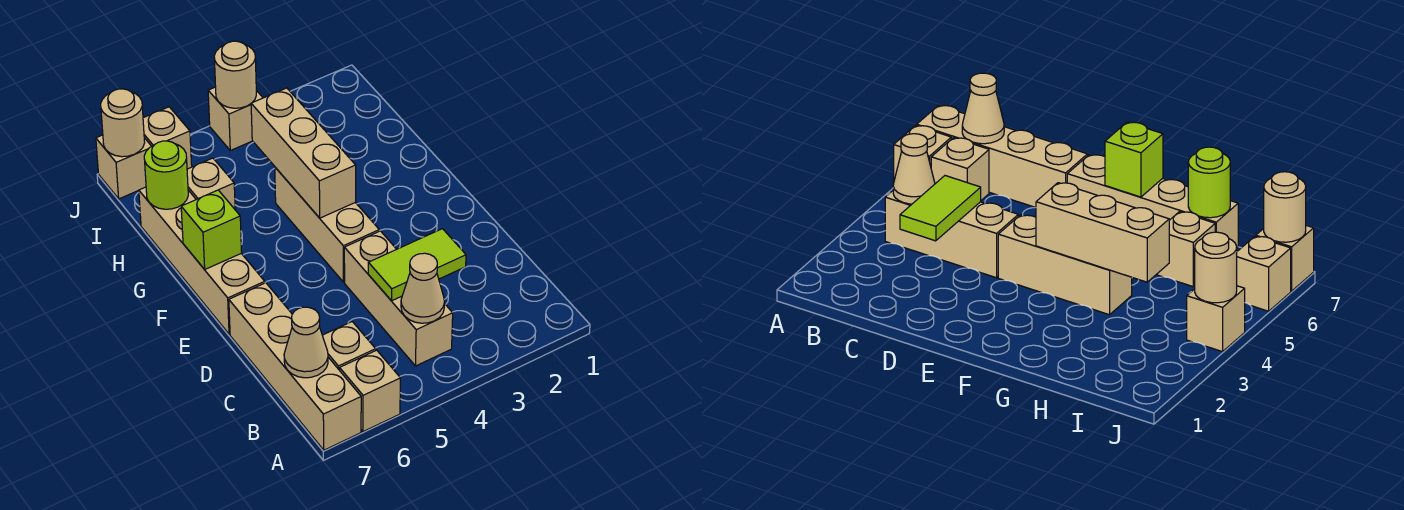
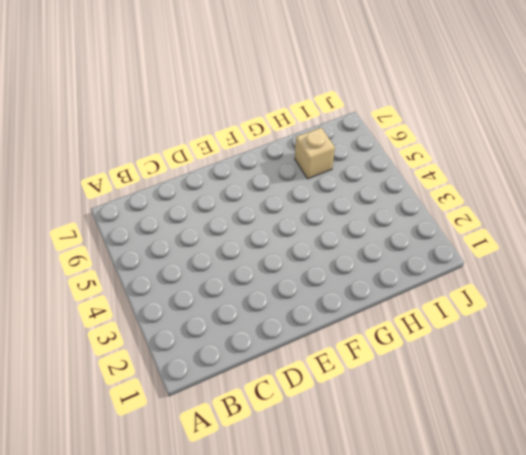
none -> tan brick A6 level 1
none -> tan brick A7:D7 level 1
none -> tan brick B4:D4 level 1

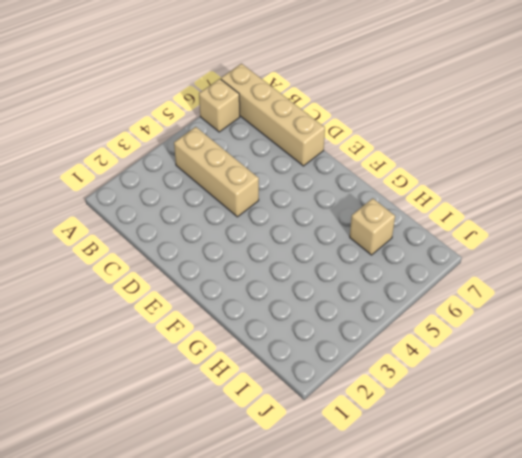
none -> tan brick B6 level 1
none -> tan brick E4:G4 level 1
none -> tan brick E7:H7 level 1

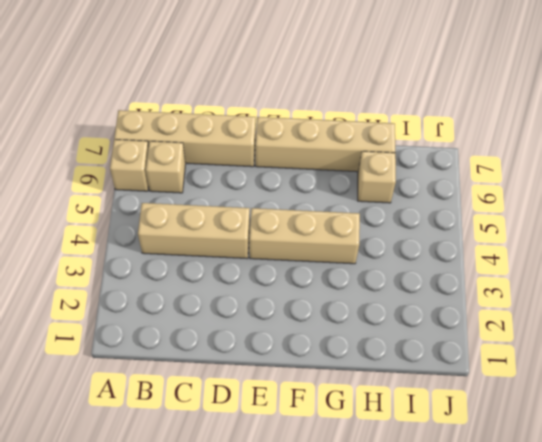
none -> tan brick J4 level 1
none -> tan brick J6 level 1
none -> tan brick J7 level 1

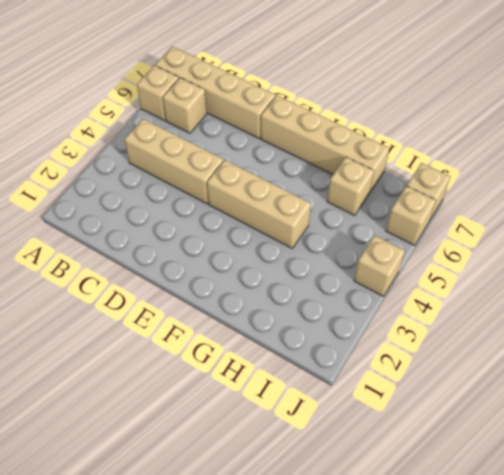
none -> tan cone B4 level 2
none -> tan cone B7 level 2
none -> lime tile C3:C4 level 2

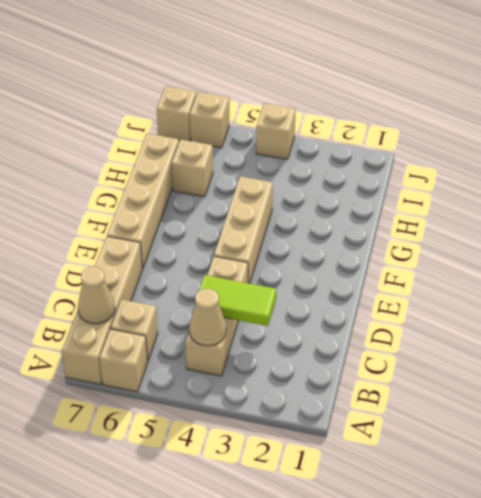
none -> tan brick F4:H4 level 2
none -> lime brick F7 level 2
none -> lime round brick H7 level 2

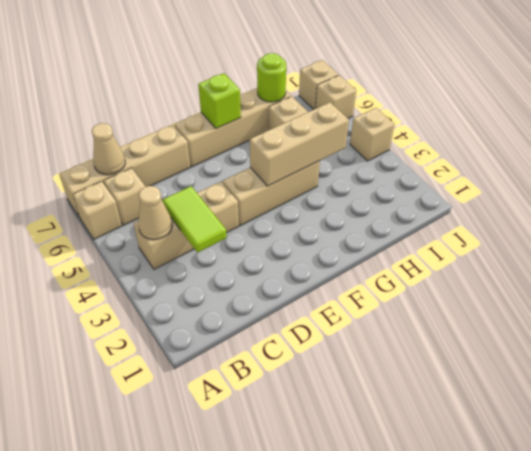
none -> tan round brick J4 level 2
none -> tan round brick J7 level 2

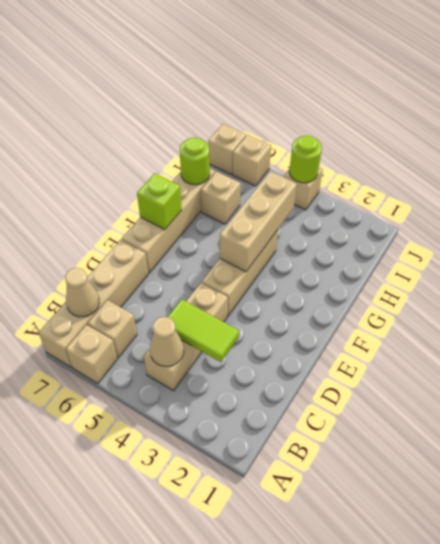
lime round brick J4 level 2 -> tan round brick J4 level 2
none -> tan round brick J7 level 2

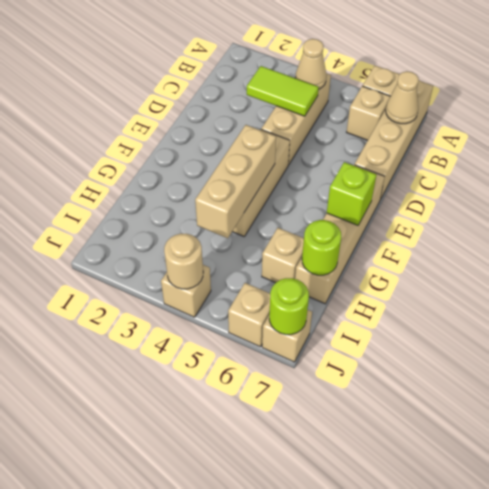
lime round brick J7 level 2 -> tan round brick J7 level 2

